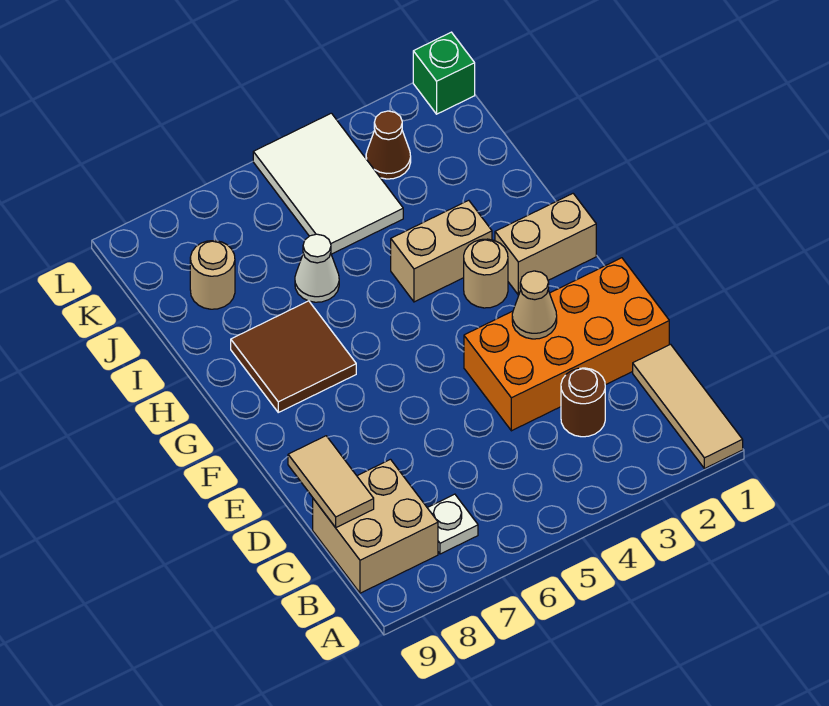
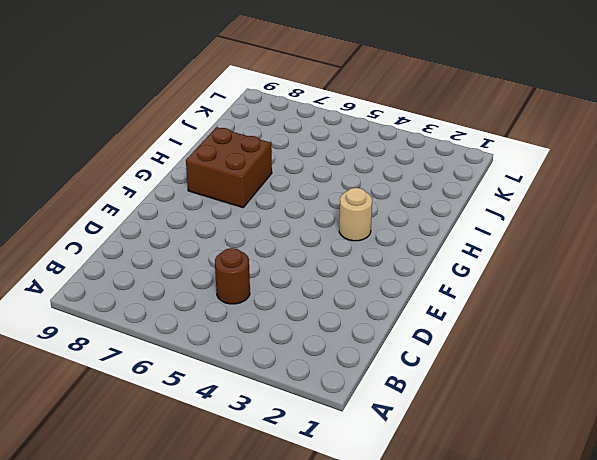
brown round brick C5 level 1 -> brown round brick C3 level 1
brown brick G7:H8 level 1 -> brown tile G7:H8 level 1
none -> tan tile A1:C1 level 1
none -> white plate B7 level 1
none -> tan brick B8:C9 level 1

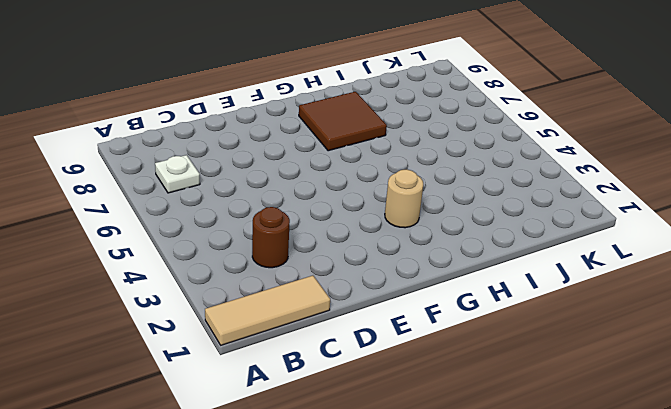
none -> tan brick B8:C9 level 1
none -> orange brick D1:E4 level 1
none -> tan brick G1:G2 level 1

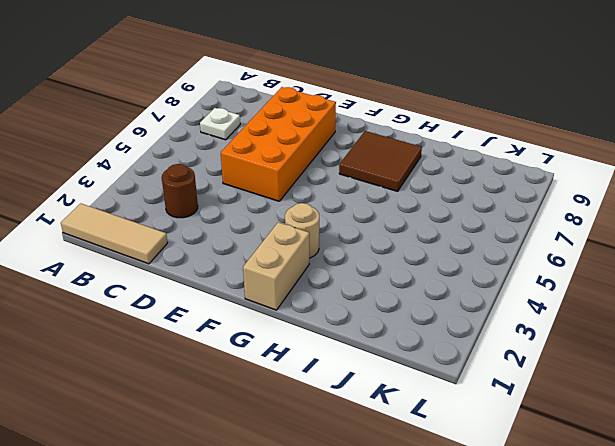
orange brick D5:E8 level 1 -> orange brick D1:E4 level 1
none -> tan brick B8:C9 level 1
none -> tan brick H3:H4 level 1
none -> white cone I6 level 1

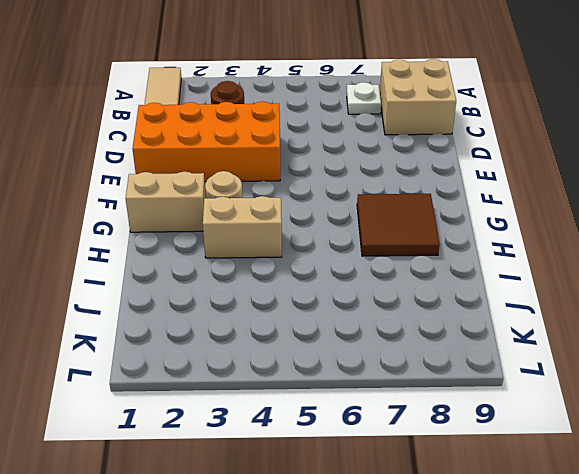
none -> white cone I6 level 1
none -> white tile J4:L5 level 1
none -> tan round brick J8 level 1

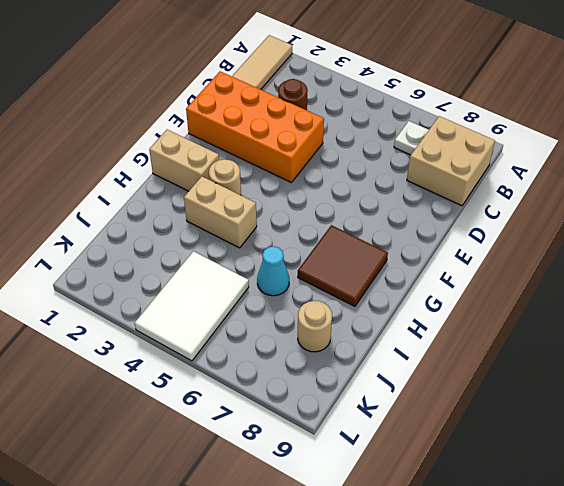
cyan cone I6 level 1 -> white cone I6 level 1
none -> brown cone K3 level 1
none -> green brick L1 level 1
none -> tan tile C9:D9 level 2

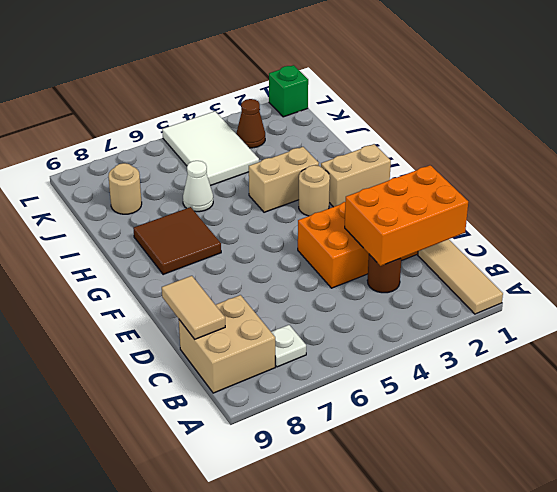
orange brick C1:D3 level 2 -> none
none -> tan cone E3 level 2

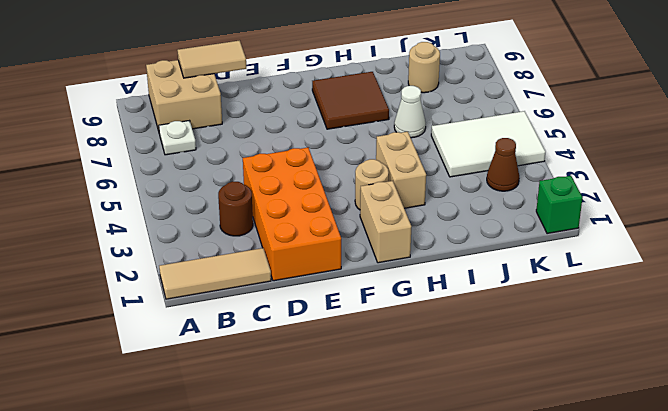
none -> tan cone E3 level 2

